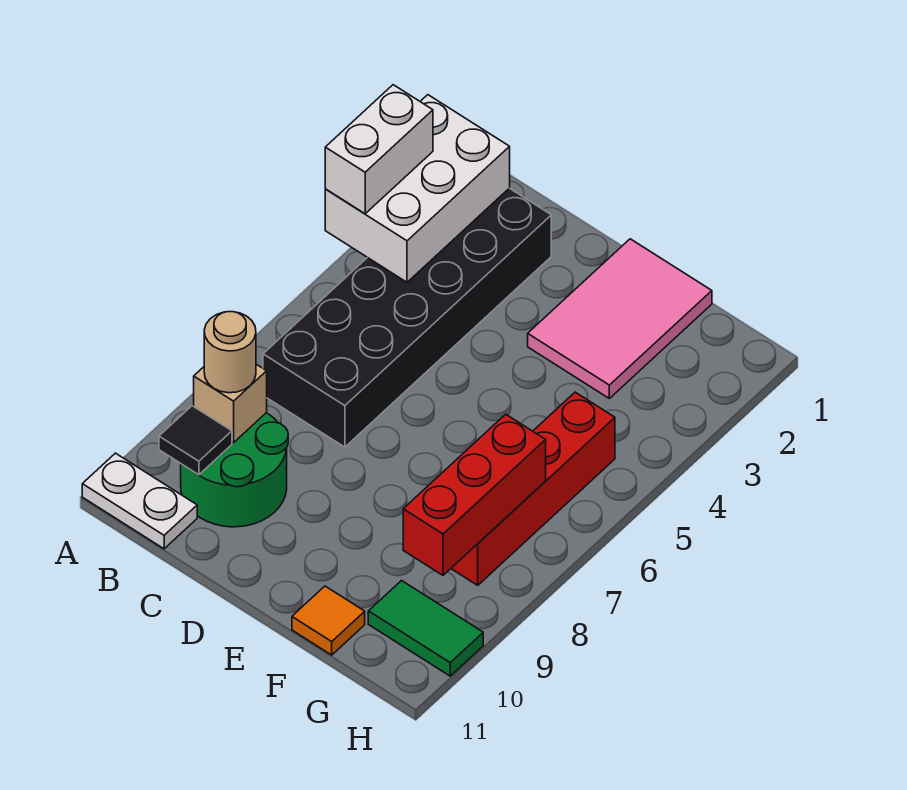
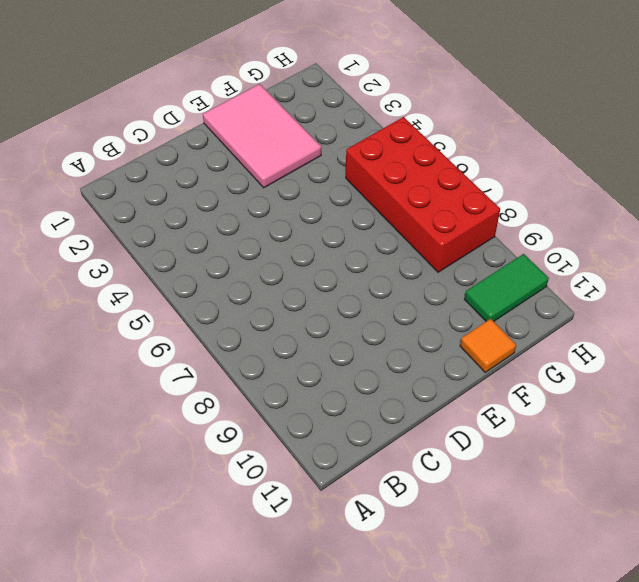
red brick G5:H8 level 1 -> red brick G5:G8 level 1
none -> white plate A11:B11 level 1
none -> black brick B2:C7 level 1
none -> green round brick B9:C10 level 1

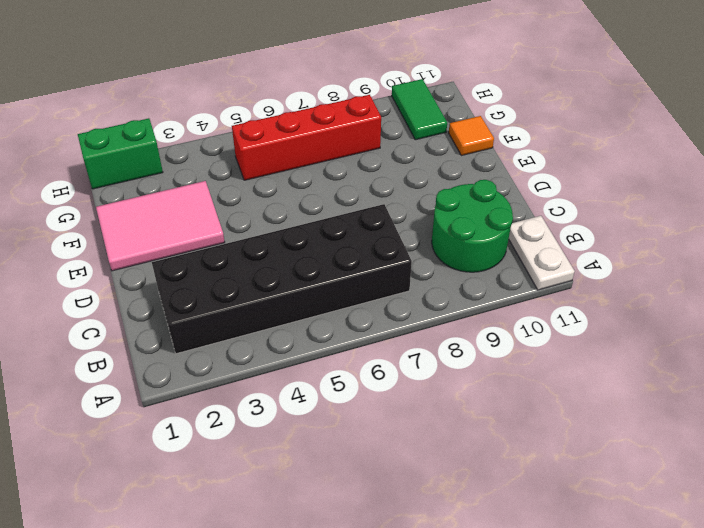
green brick H1:H2 level 1 -> none
none -> white brick A2:B4 level 2
none -> tan brick B9 level 2
none -> black tile B10 level 2

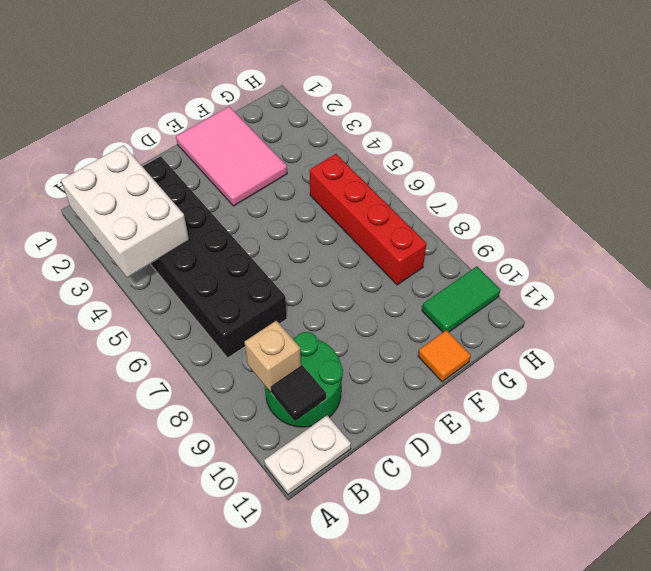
none -> red brick G7:G9 level 2
none -> white brick A3:A4 level 3
none -> tan round brick B9 level 3

